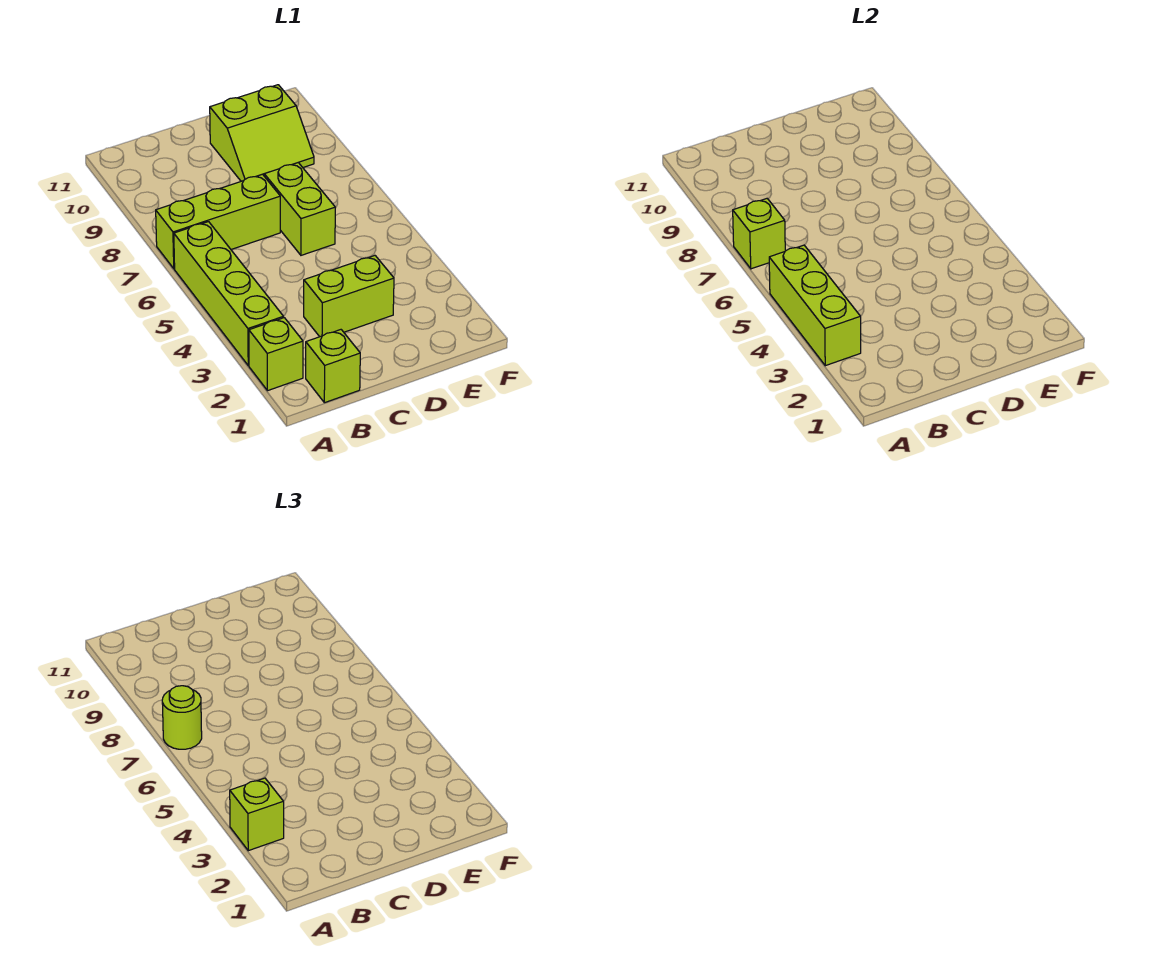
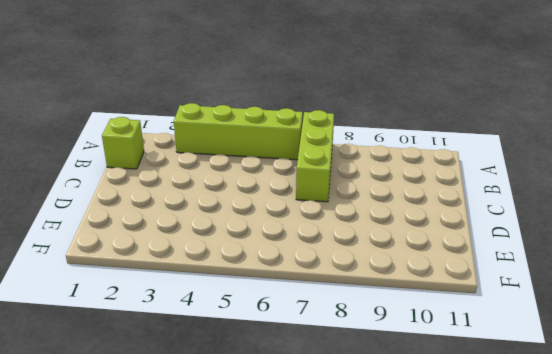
none -> lime brick A2 level 1
none -> lime brick C3:D3 level 1

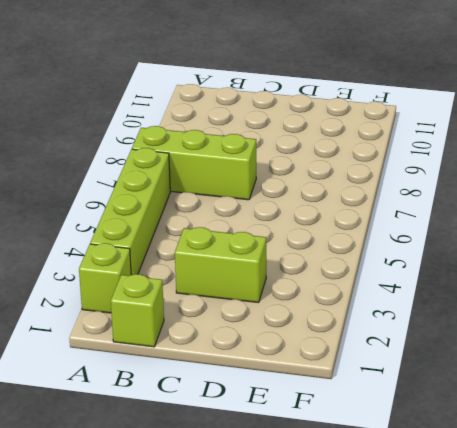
none -> lime brick D6:D7 level 1
none -> lime slope D9:E10 level 1 top 10

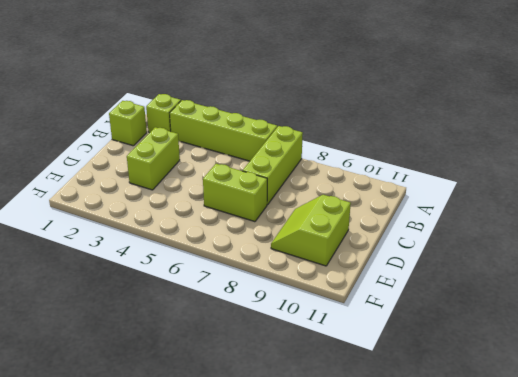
none -> lime brick A3:A5 level 2
none -> lime brick A7 level 2

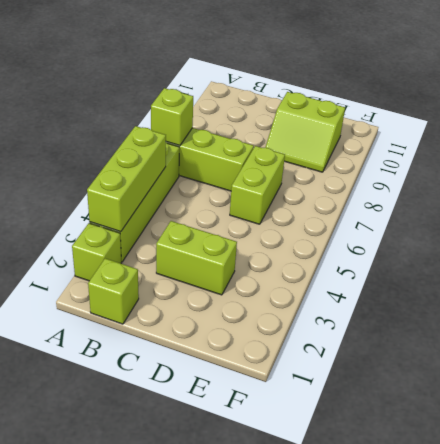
none -> lime brick A3 level 3
none -> lime round brick A7 level 3

